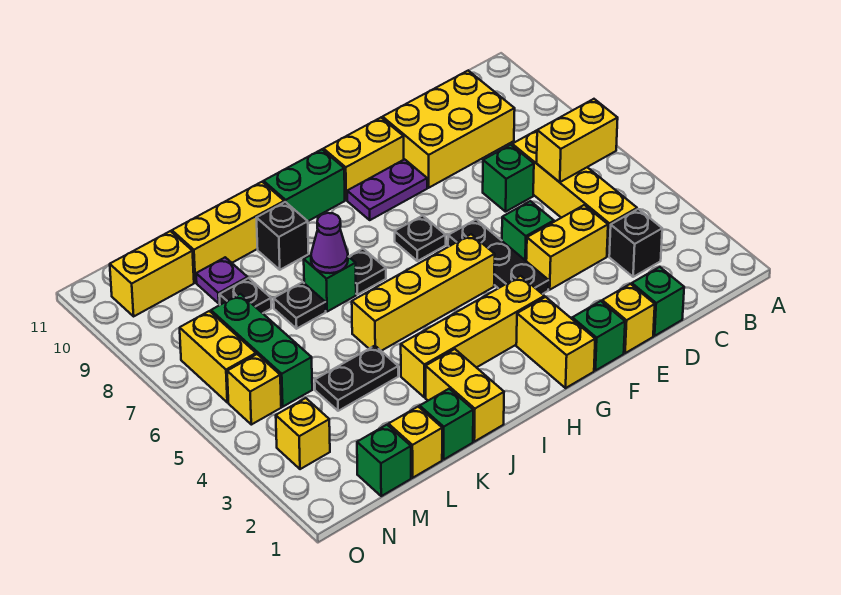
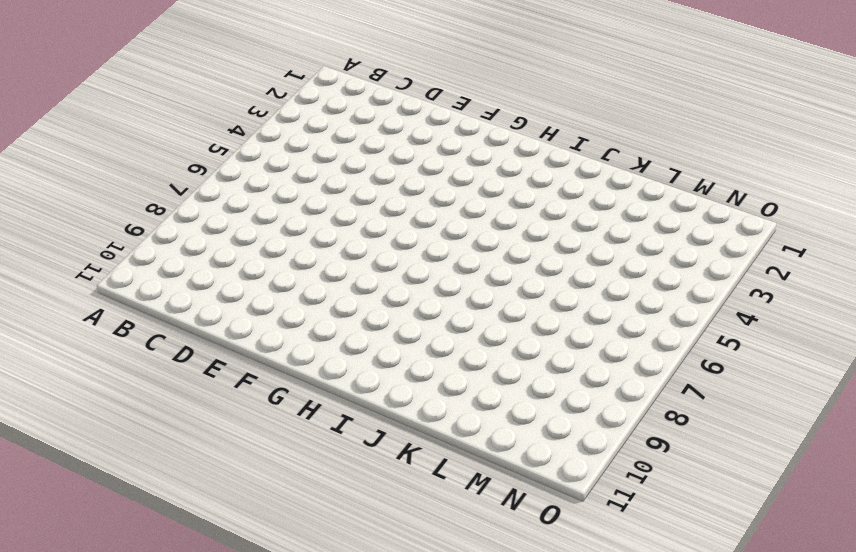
none -> black brick C3 level 1
none -> yellow brick C4:C7 level 1
none -> yellow brick C9:E10 level 1
none -> green brick D1 level 1

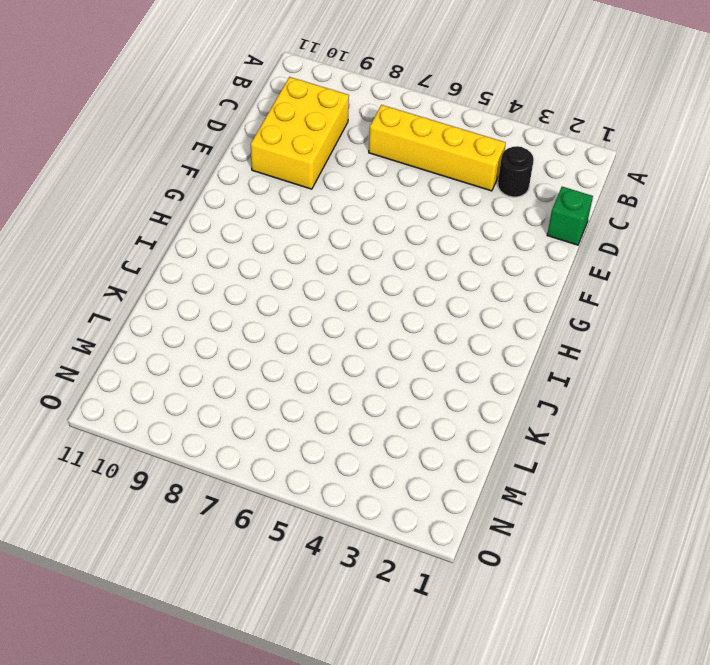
black round brick C3 level 1 -> black brick C3 level 1
none -> yellow brick D4:E4 level 1
none -> green brick D7 level 1
none -> yellow brick E1 level 1
none -> green brick E5 level 1

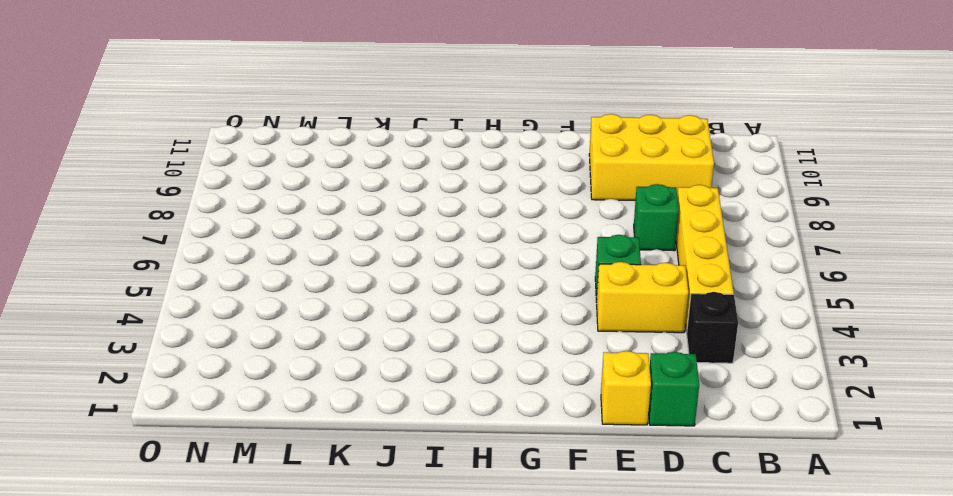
none -> green brick F1 level 1
none -> black plate F4:F6 level 1
none -> purple plate F9:G9 level 1
none -> yellow brick F10:G10 level 1

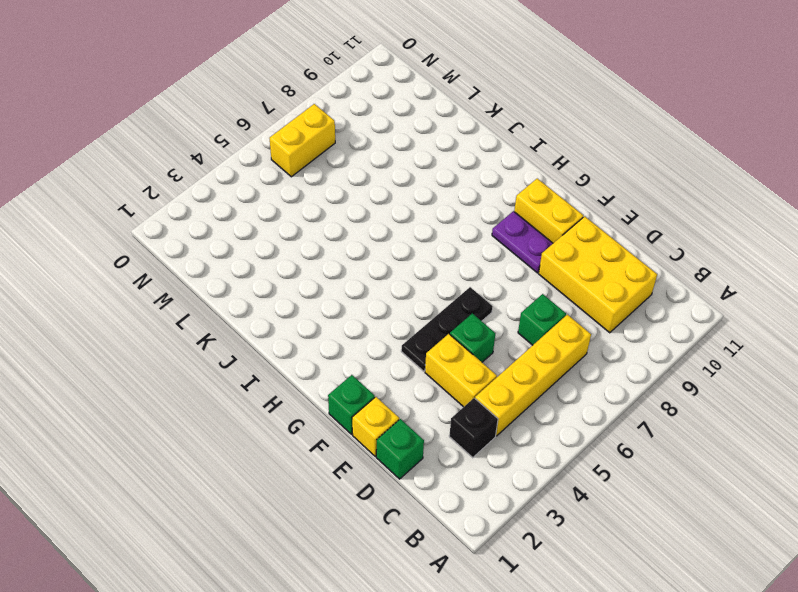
none -> yellow brick G1:G2 level 1
none -> yellow brick G3:J3 level 1
none -> yellow brick G5:J5 level 1
none -> black plate G7 level 1

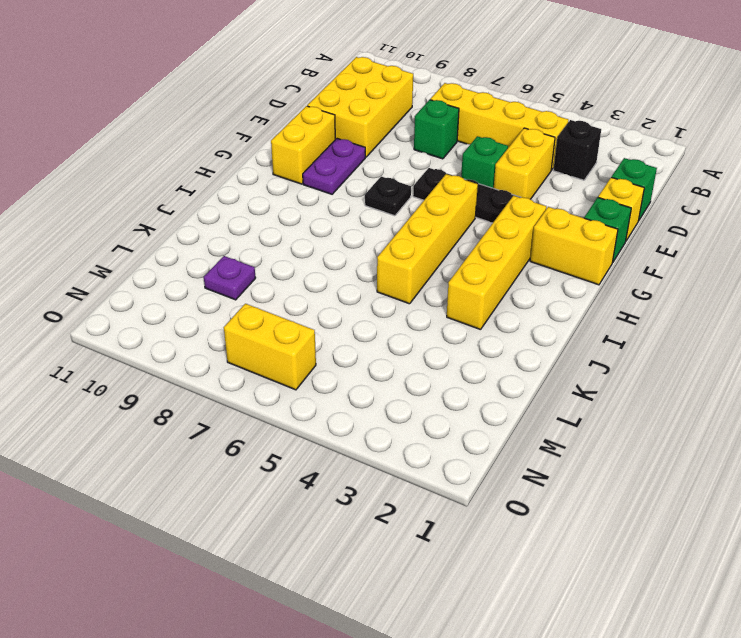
none -> green brick H10:I10 level 1
none -> black plate I7 level 1
none -> yellow brick J1:J2 level 1
none -> green brick J7 level 1

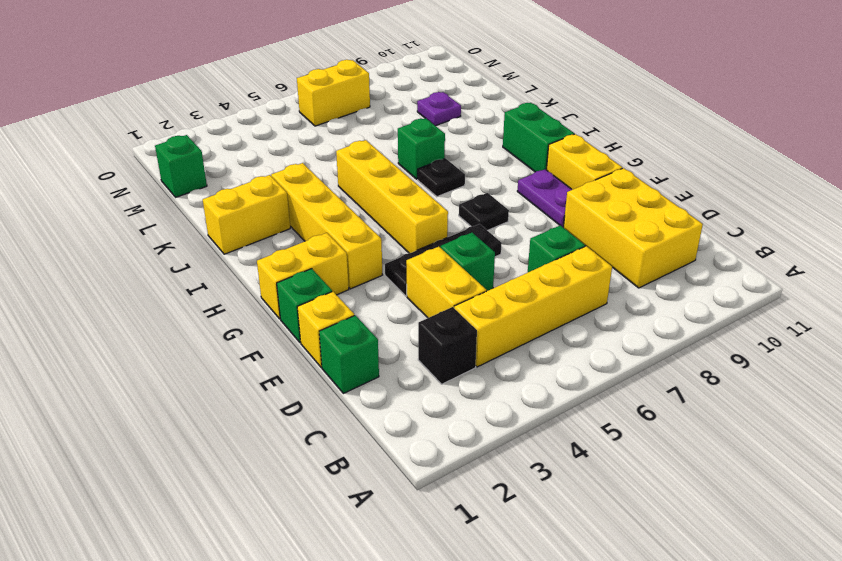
none -> black brick J9 level 1
none -> yellow brick J10:L10 level 1
none -> green brick K1 level 1
none -> black plate K4:L4 level 1

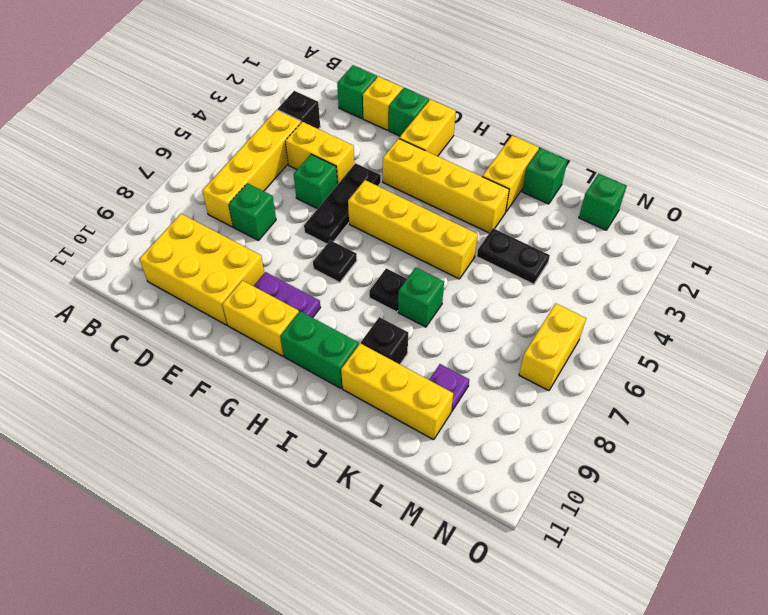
none -> black plate K7 level 1
none -> yellow brick L1 level 1
none -> black plate L8 level 1
none -> green brick M5:M7 level 1

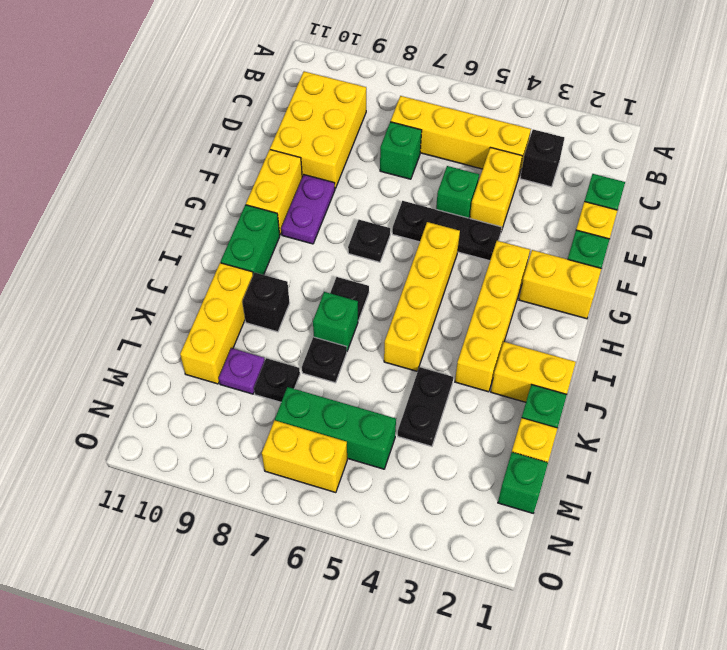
none -> yellow brick M10:N10 level 1
none -> yellow brick N3 level 1
none -> yellow brick N5 level 1
none -> yellow brick B6:C6 level 2

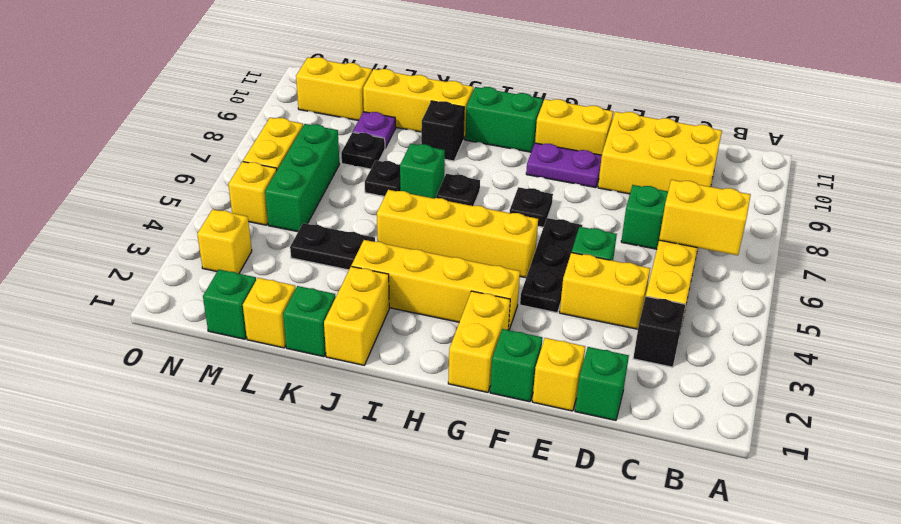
none -> purple cone J7 level 2

